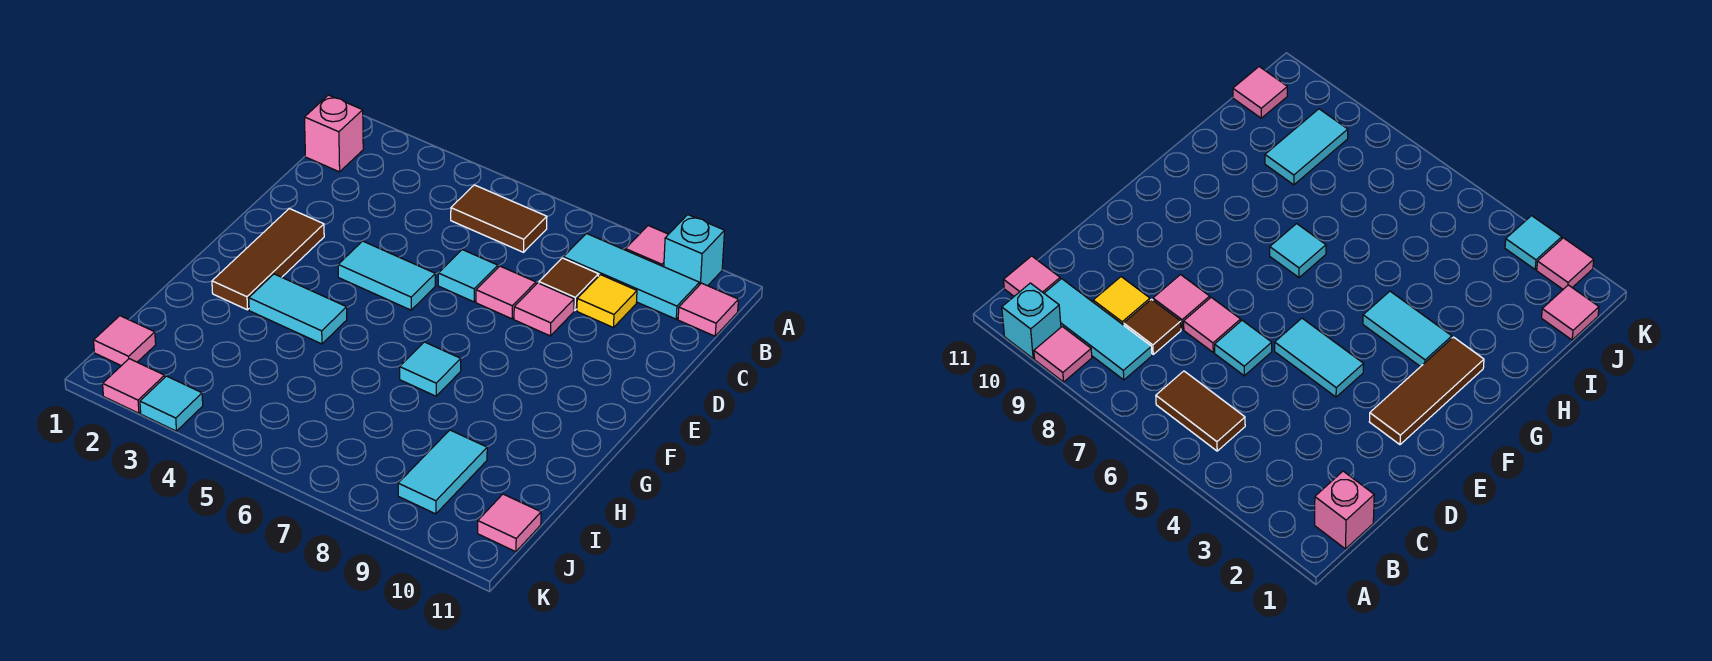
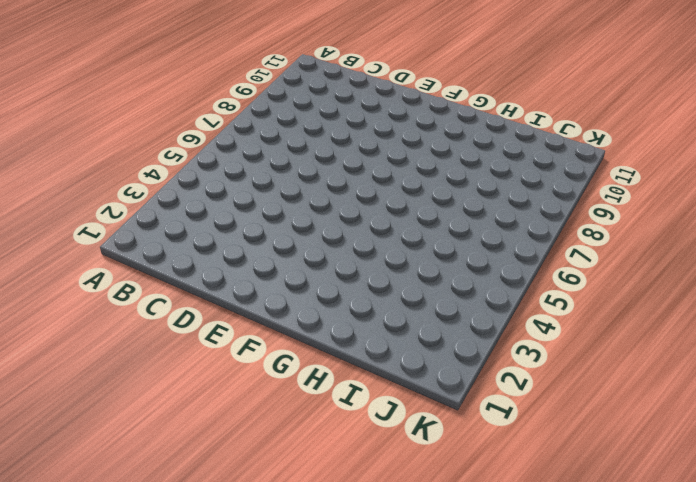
none -> pink tile A9 level 1
none -> cyan brick A10 level 1
none -> pink brick B1 level 1

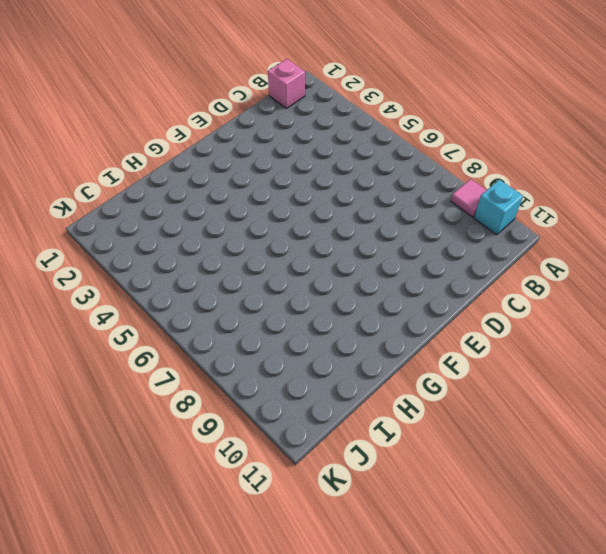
none -> brown tile B5:B6 level 1
none -> cyan tile B8:B10 level 1
none -> pink tile B11 level 1

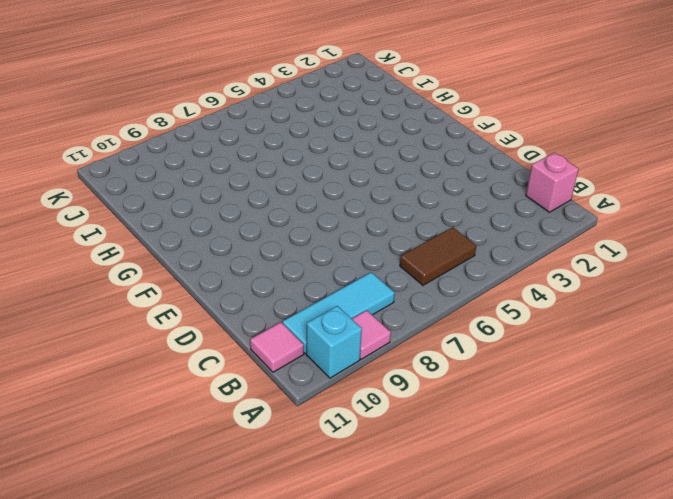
none -> brown tile C8 level 1
none -> yellow tile C9 level 1
none -> cyan tile D6 level 1

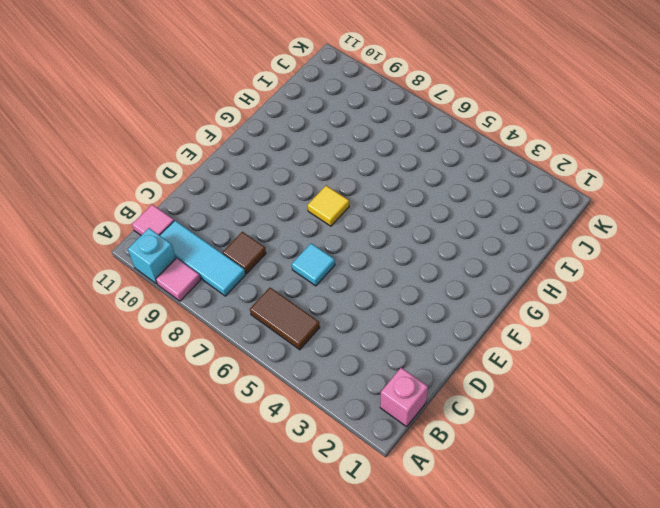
yellow tile F7 level 1 -> yellow tile C9 level 1
none -> pink tile D7 level 1
none -> pink tile D8 level 1
none -> brown tile E2:G2 level 1

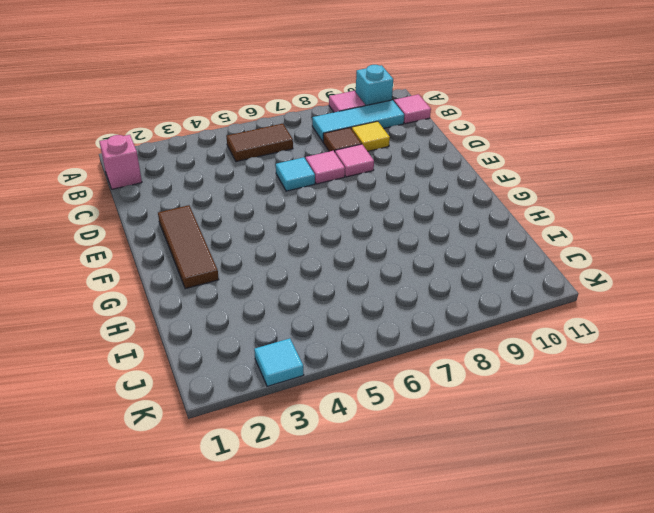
none -> cyan tile E4:E5 level 1
none -> cyan tile G3:G4 level 1
none -> cyan tile G7 level 1

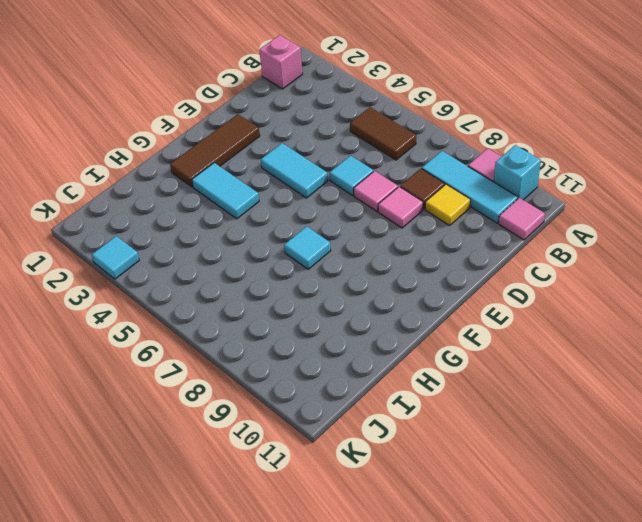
none -> cyan tile I9:J9 level 1
none -> pink tile J1 level 1
none -> pink tile J11 level 1

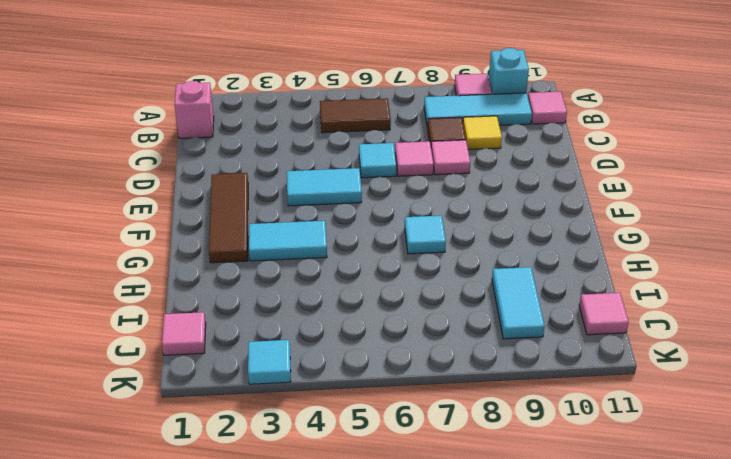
none -> pink tile K2 level 1

